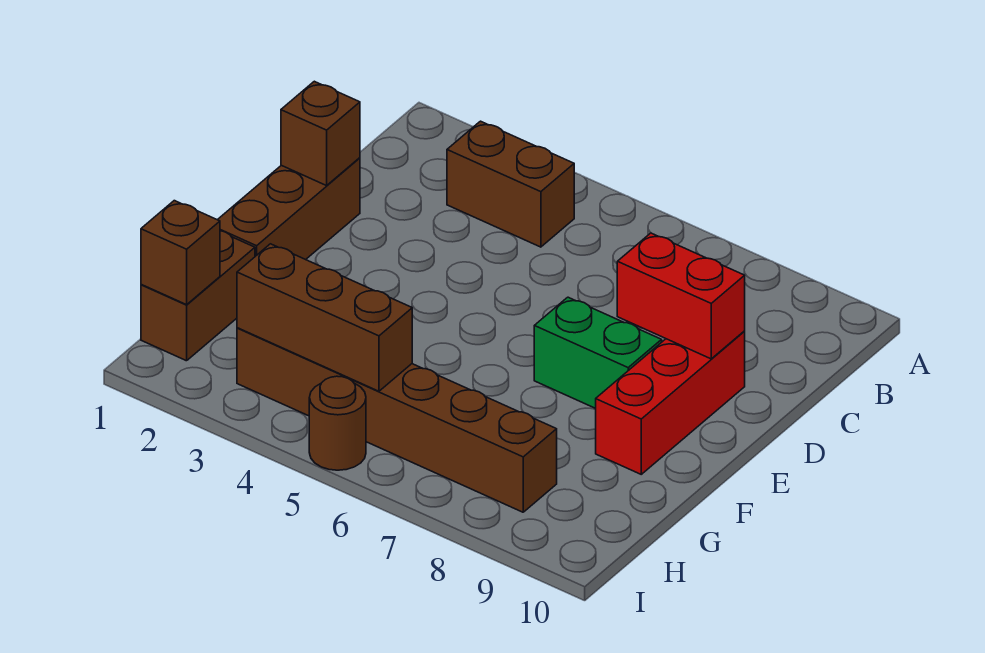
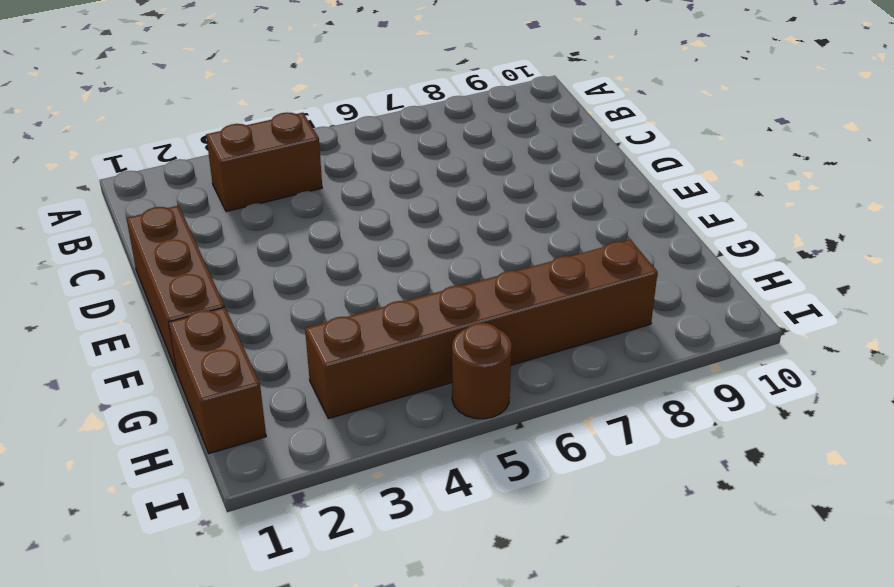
none -> red brick D9:F9 level 1
none -> green brick E7:E8 level 1

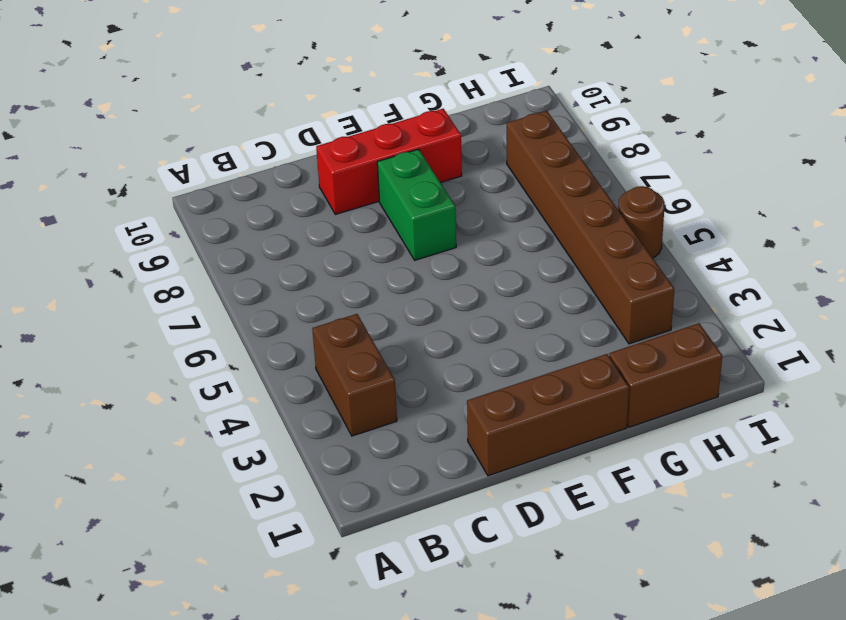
none -> brown brick D1 level 2
none -> red brick D8:D9 level 2

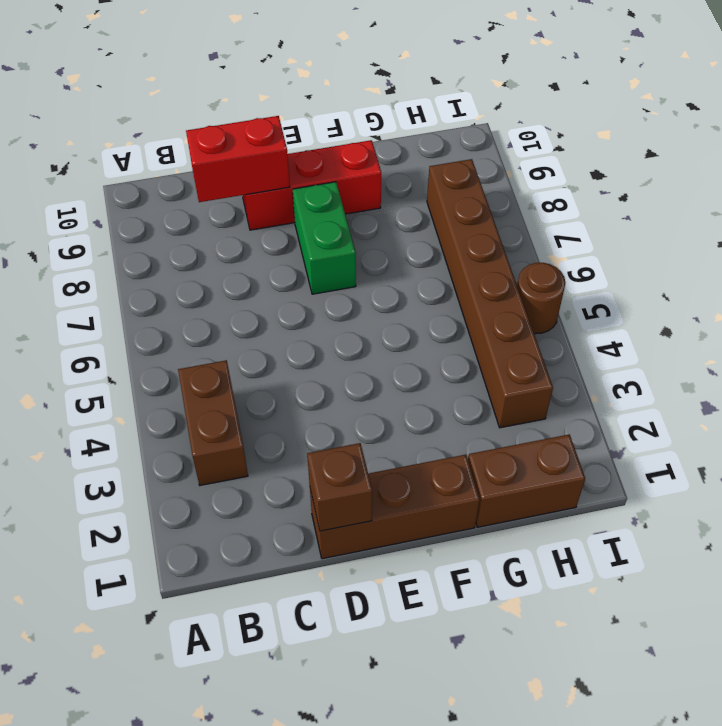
red brick C9:D9 level 2 -> red brick D8:D9 level 2
none -> brown brick H1 level 2
none -> brown brick H3:H5 level 2

